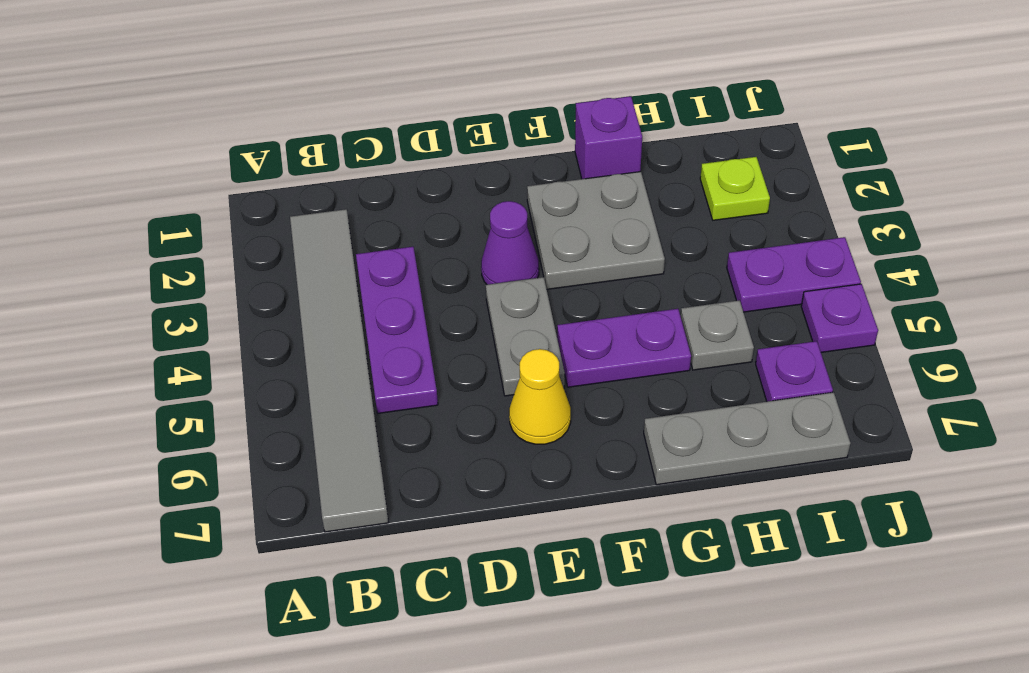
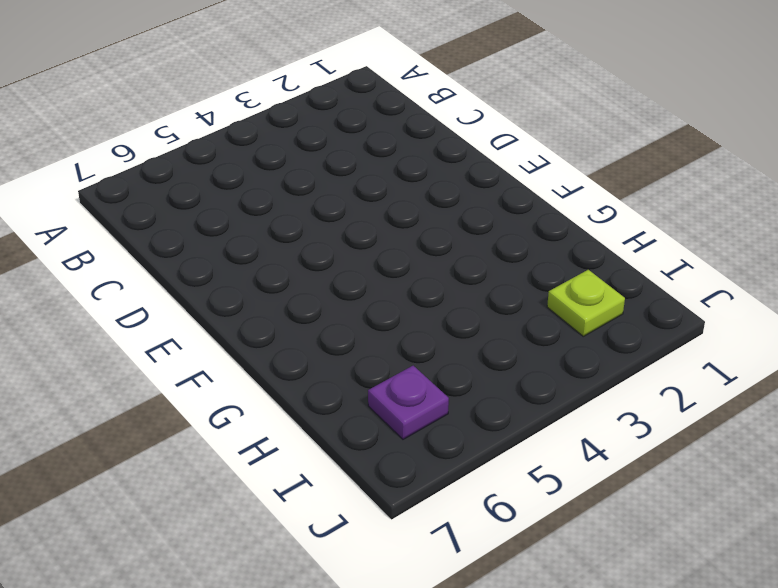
none -> grey tile B2:B7 level 1
none -> purple plate C3:C5 level 1
none -> purple cone E3 level 1

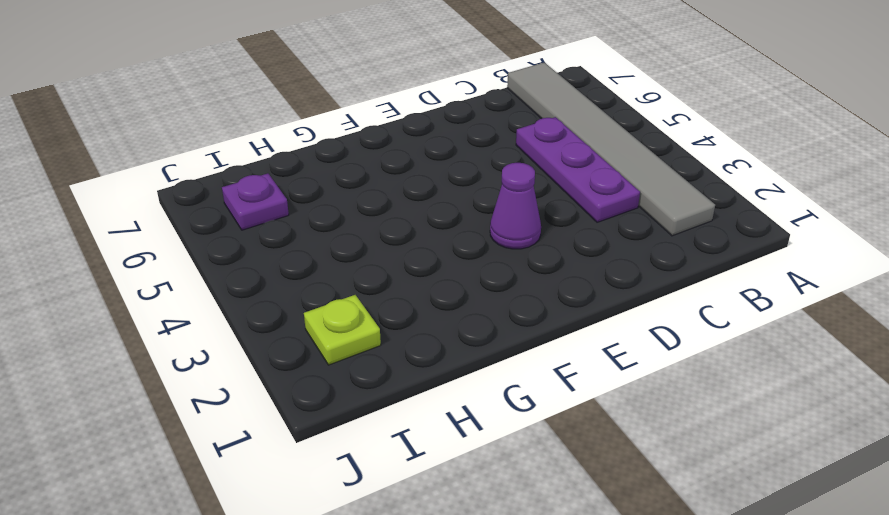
none -> grey plate E4:E5 level 1
none -> yellow cone E6 level 1
none -> grey plate F2:G3 level 1

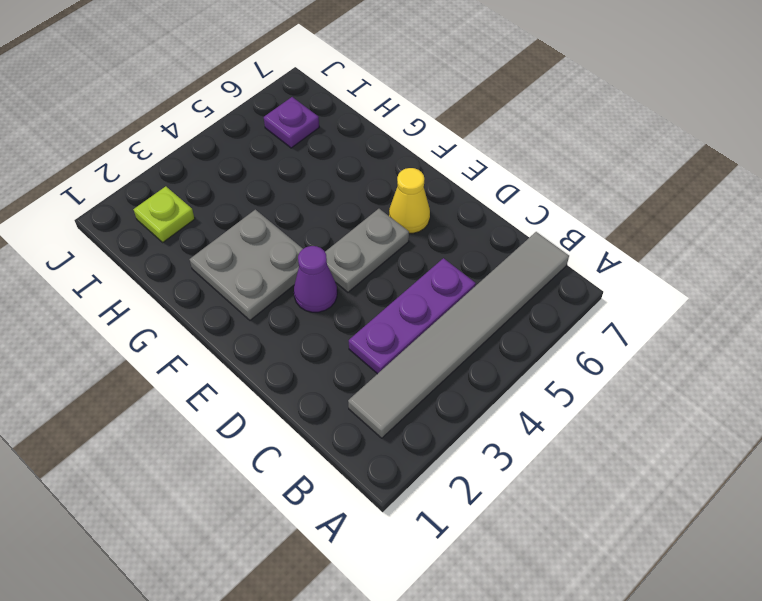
none -> purple plate F5:G5 level 1
none -> purple brick G1 level 1
none -> grey plate G7:I7 level 1

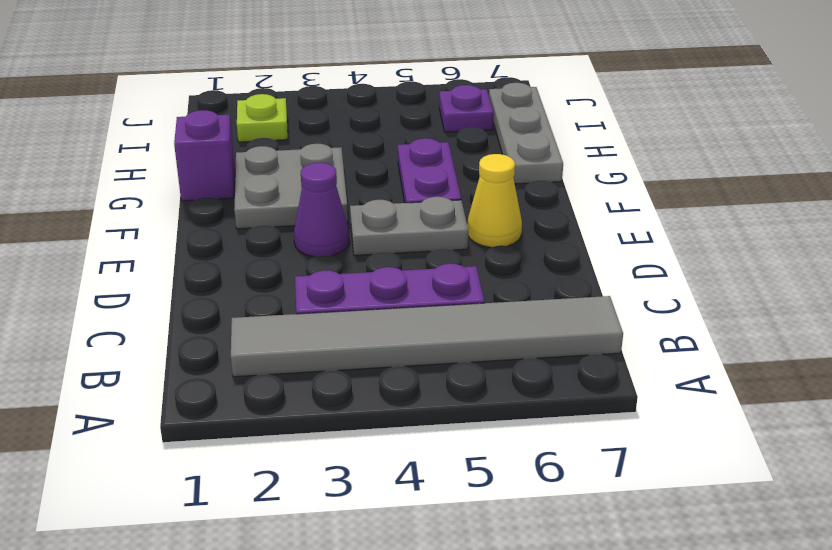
none -> grey plate H5 level 1
none -> purple plate I4:J4 level 1
none -> purple plate J5 level 1

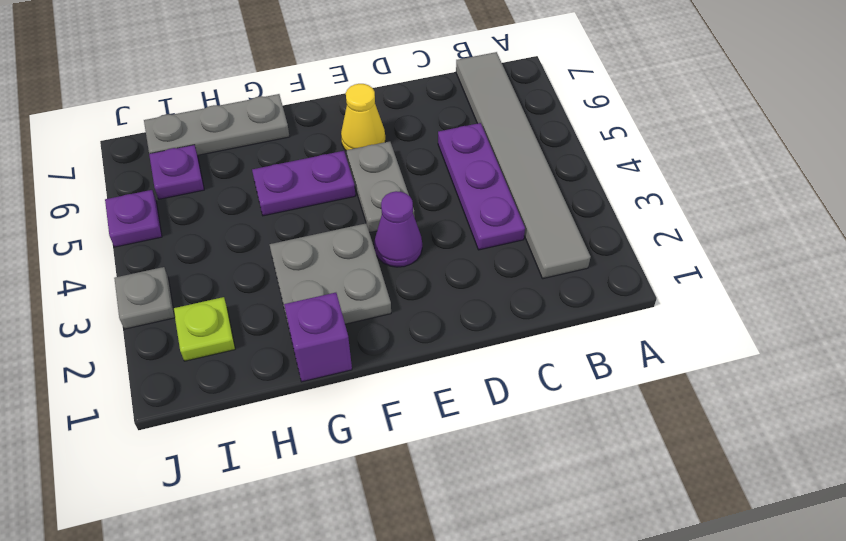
grey plate J3 level 1 -> grey plate H5 level 1
none -> purple plate I4:J4 level 1

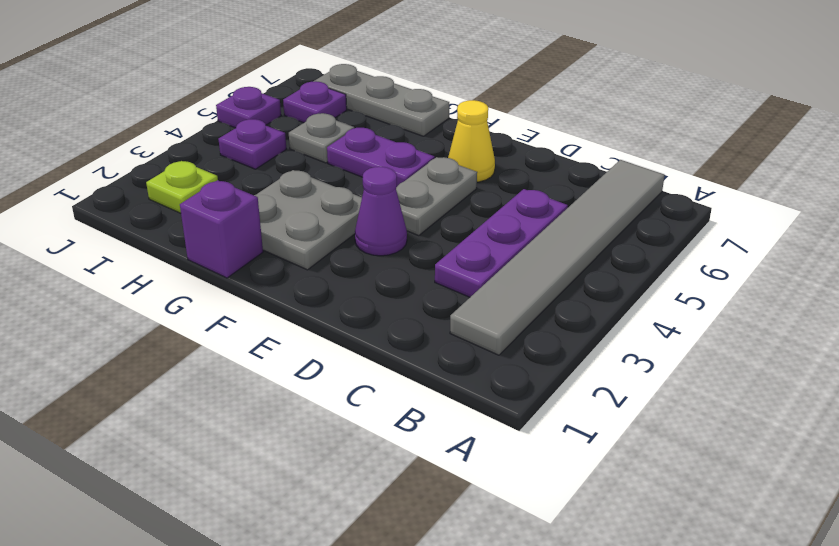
purple plate I4 level 1 -> purple plate I4:J4 level 1

